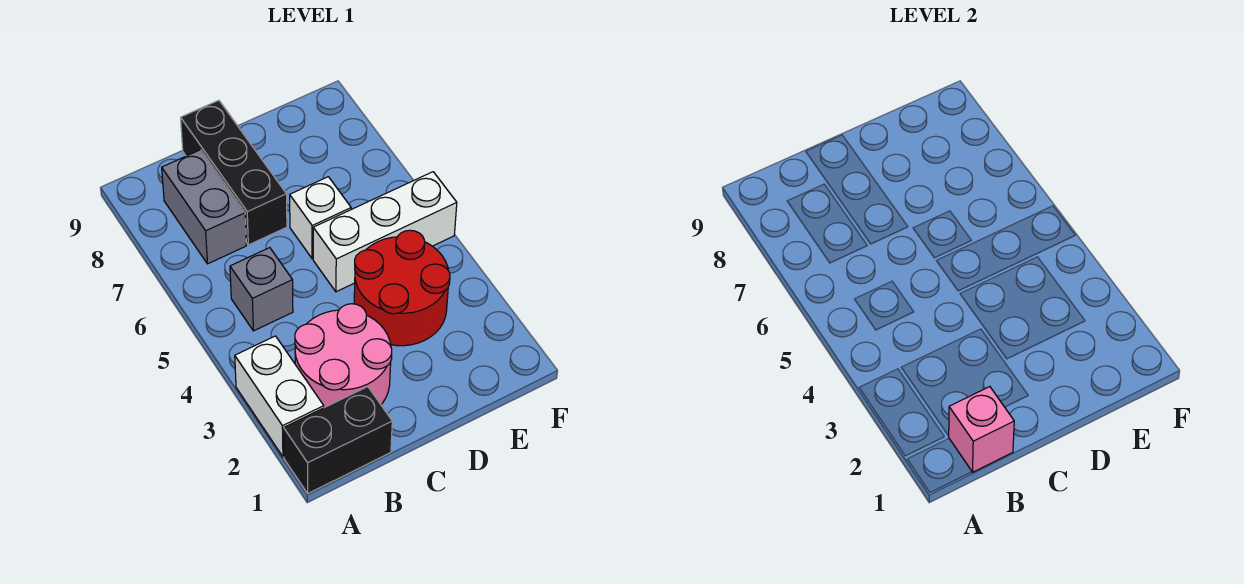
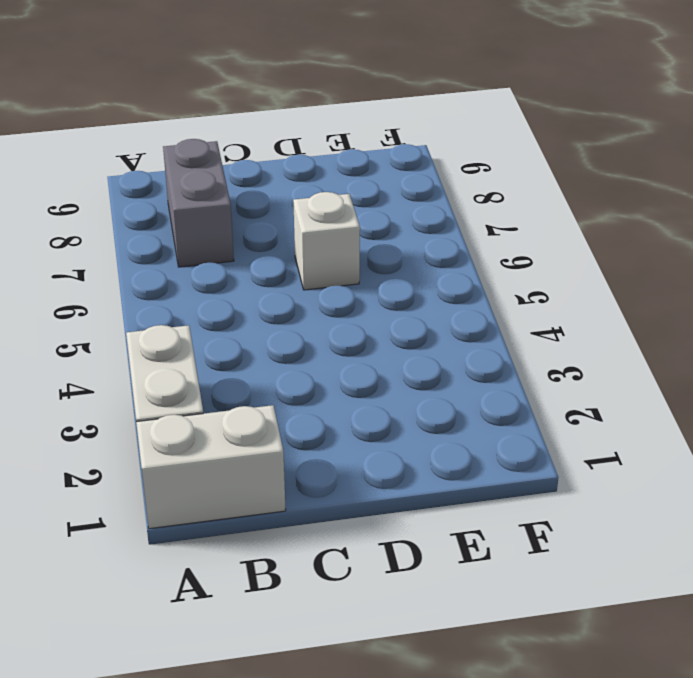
white brick A1:B1 level 1 -> black brick A1:B1 level 1
none -> pink round brick B2:C3 level 1
none -> grey brick B5 level 1

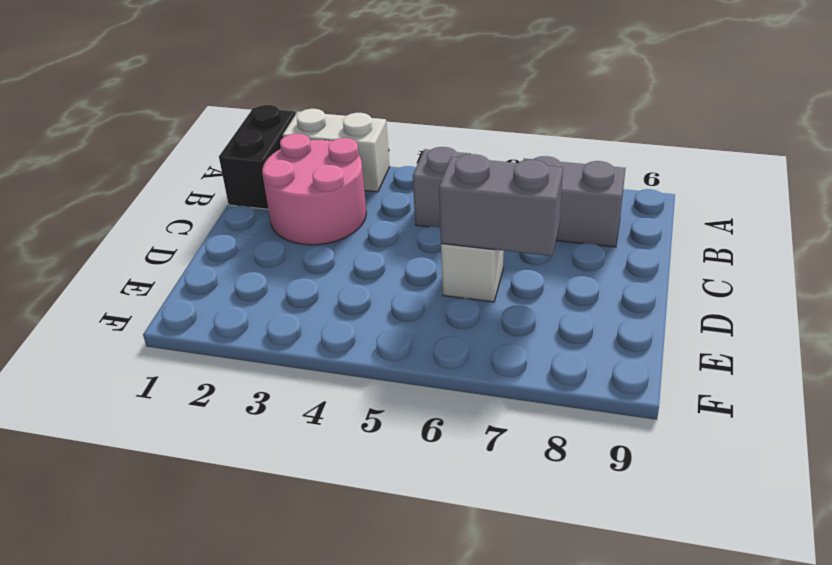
grey brick D6:D7 level 2 -> none
none -> black brick C7:C9 level 1
none -> red round brick D3:E4 level 1

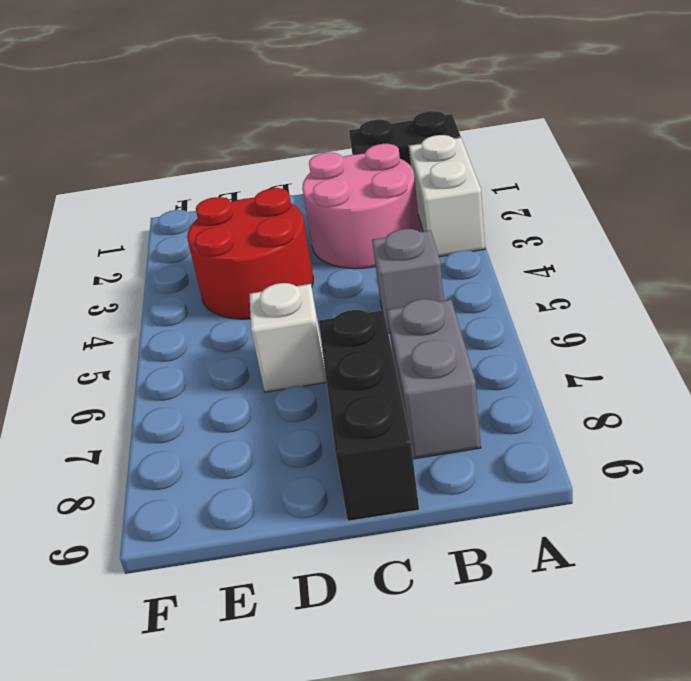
none -> white brick D5:F5 level 1
none -> pink brick B1 level 2

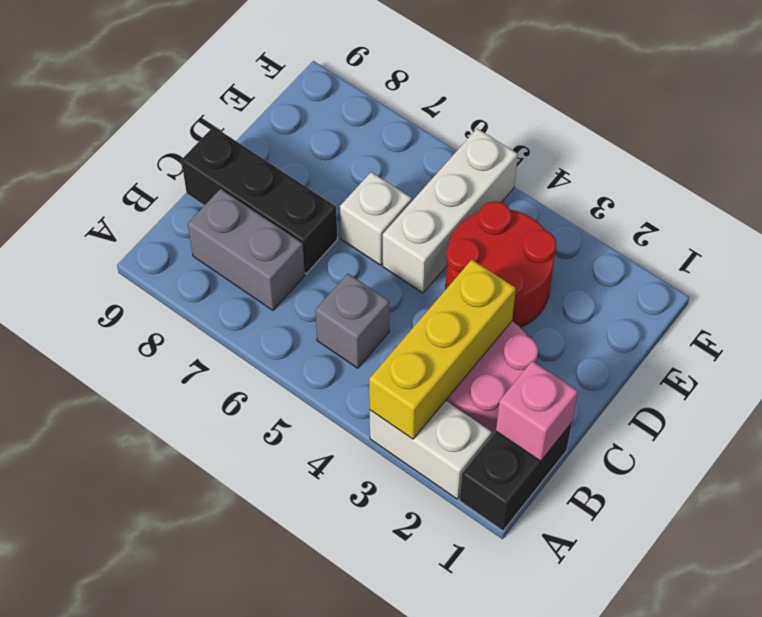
yellow brick A3:C3 level 2 -> none

